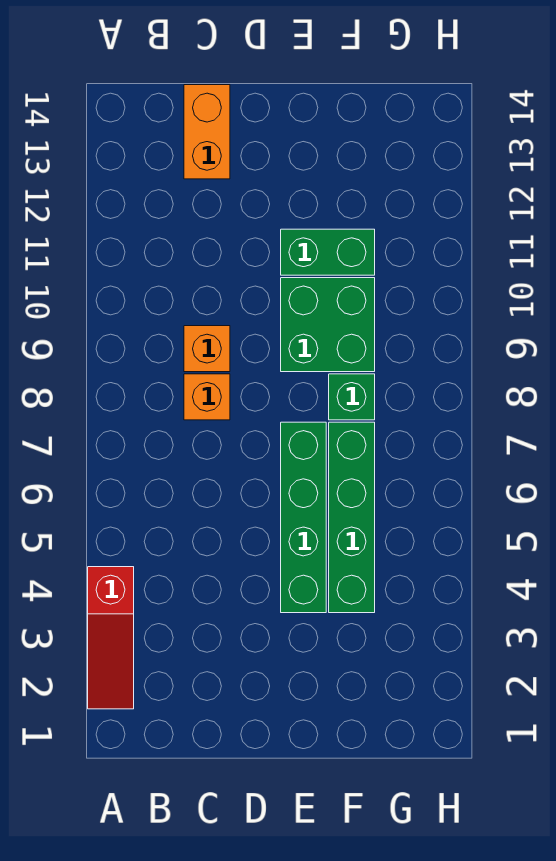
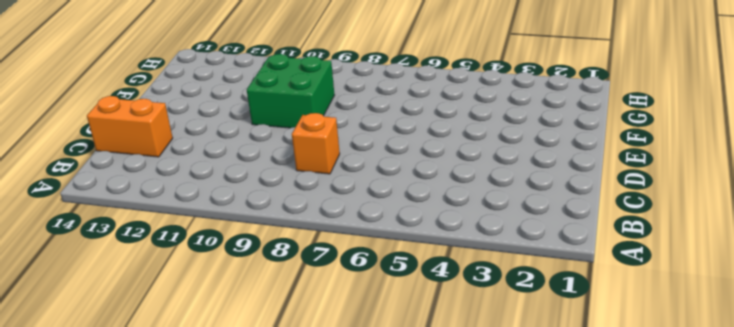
none -> red slope A2:A4 level 1 top 4
none -> orange brick C9 level 1

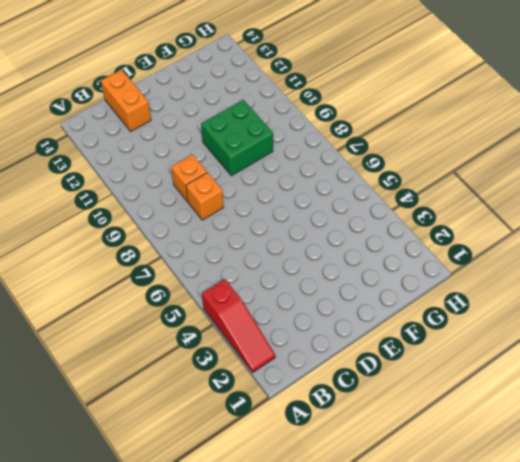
none -> green brick E4:E7 level 1
none -> green brick E11:F11 level 1

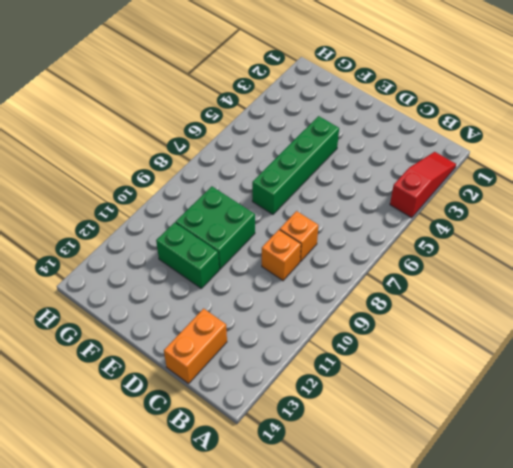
none -> green brick F4:F7 level 1
none -> green brick F8 level 1

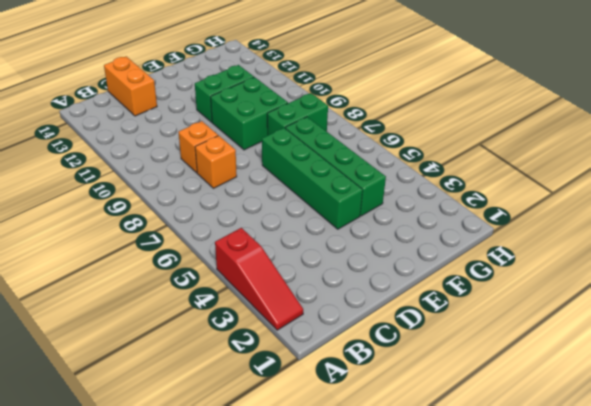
green brick F8:G8 level 1 -> green brick F8 level 1

